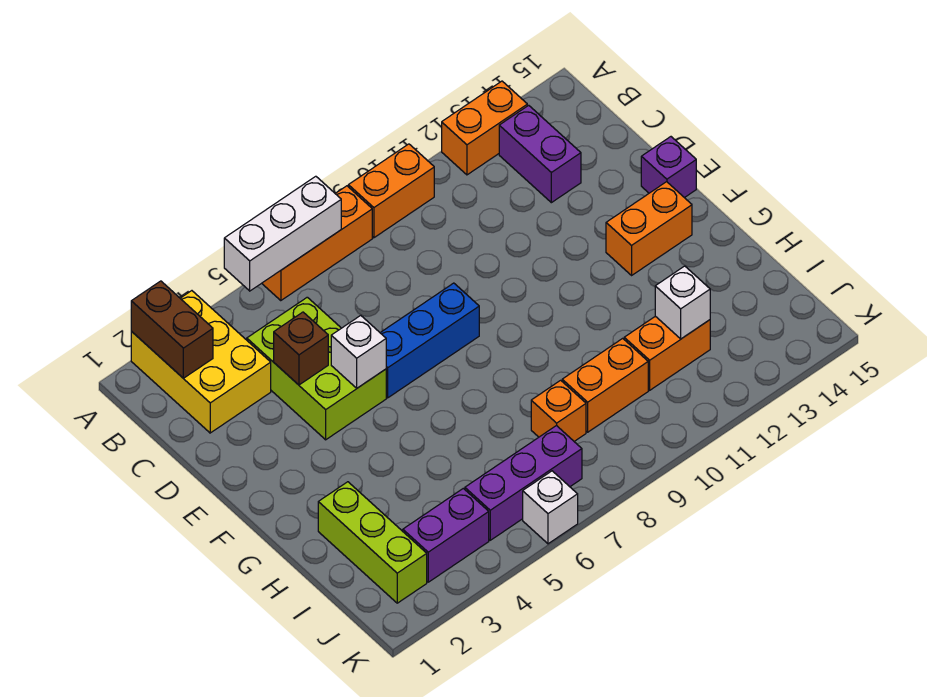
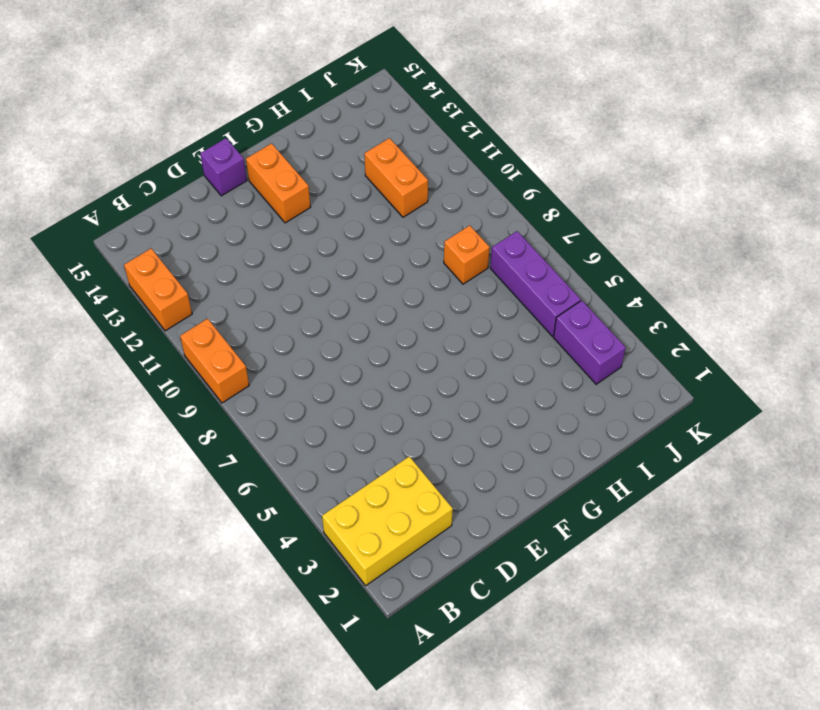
none -> orange brick A6:A8 level 1
none -> purple brick B13:C13 level 1
none -> lime brick C4:E5 level 1

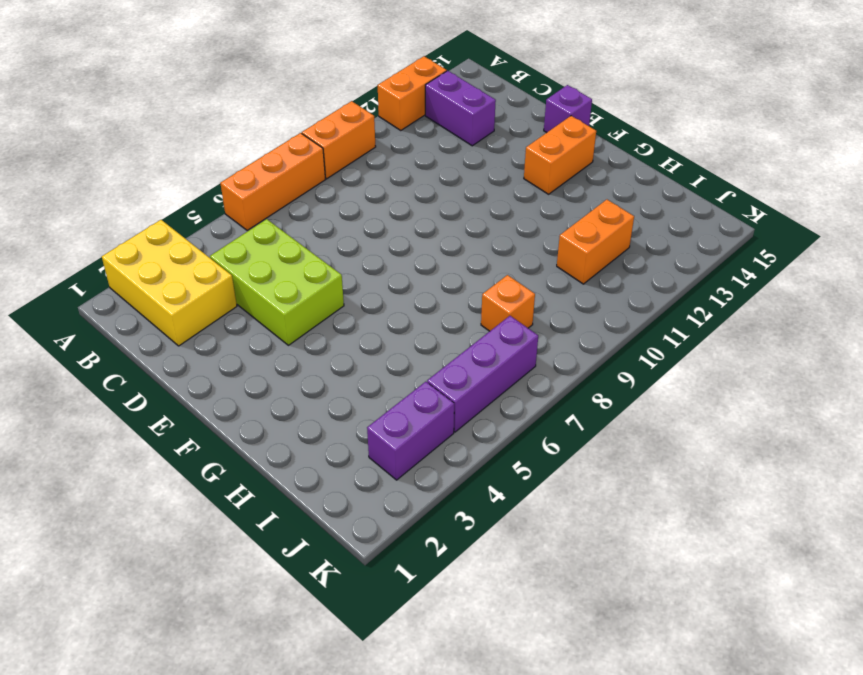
none -> blue brick E6:E8 level 1
none -> lime brick H2:J2 level 1
none -> orange brick I9:I10 level 1

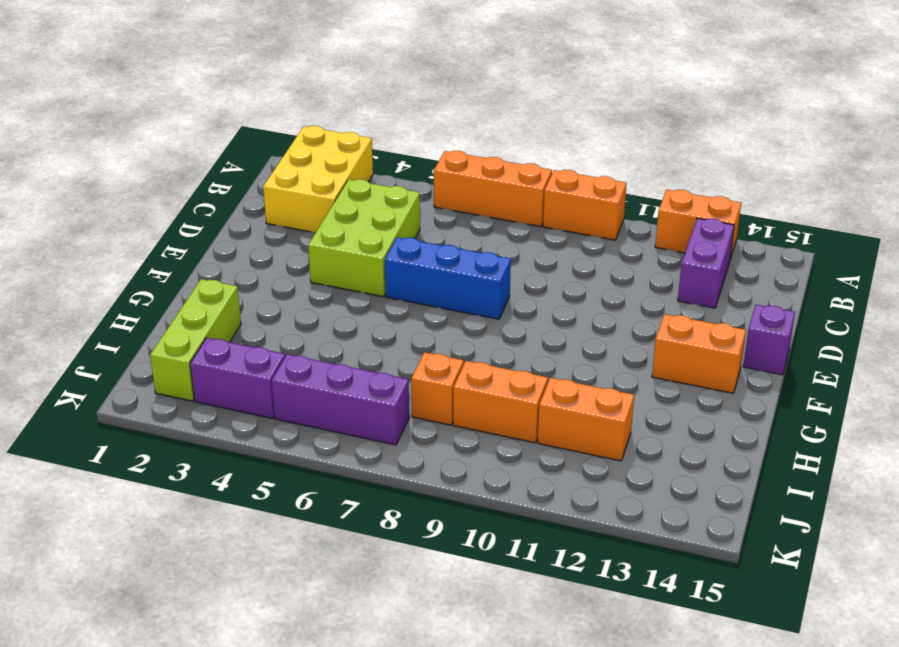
none -> white brick K6 level 1
none -> brown brick A2:B2 level 2
none -> white brick A5:A7 level 2

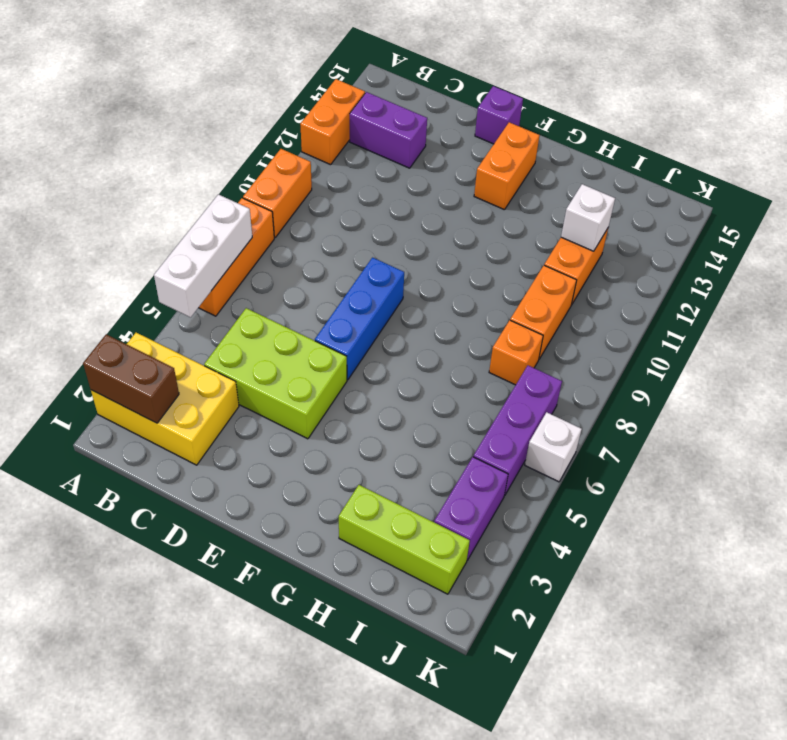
none -> brown brick D4 level 2
none -> white brick E5 level 2

